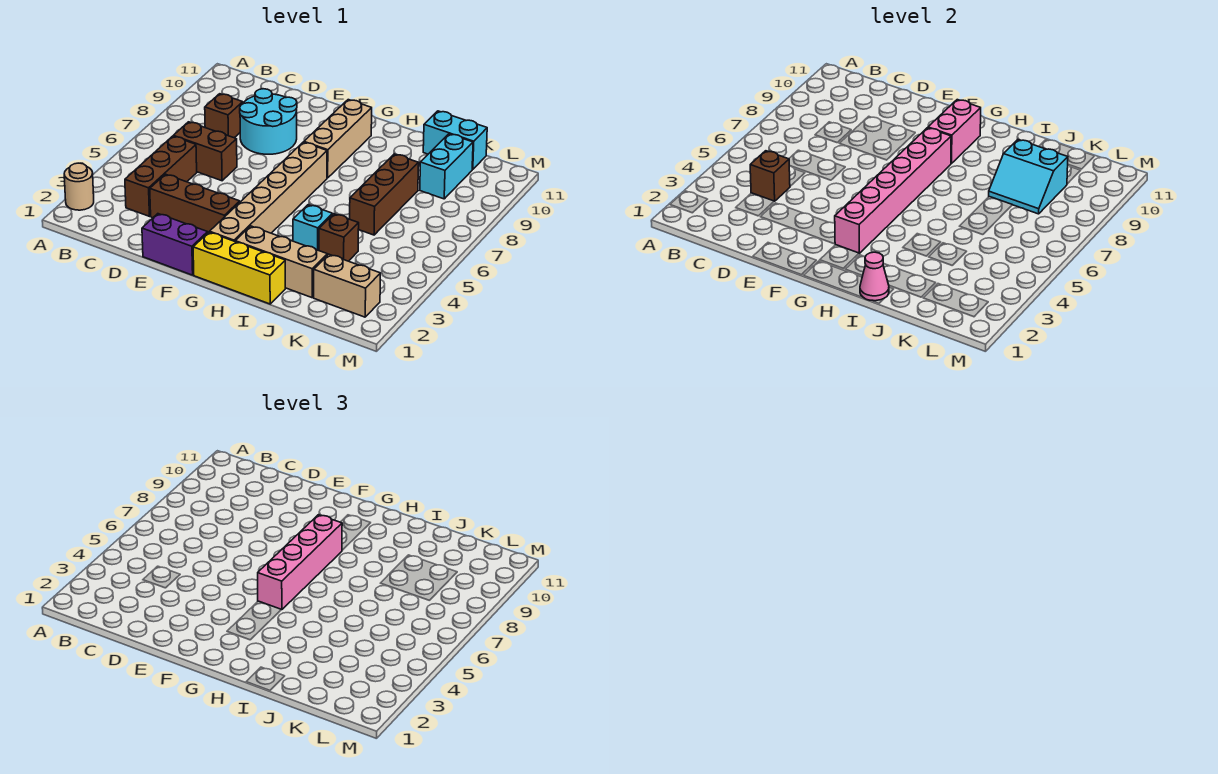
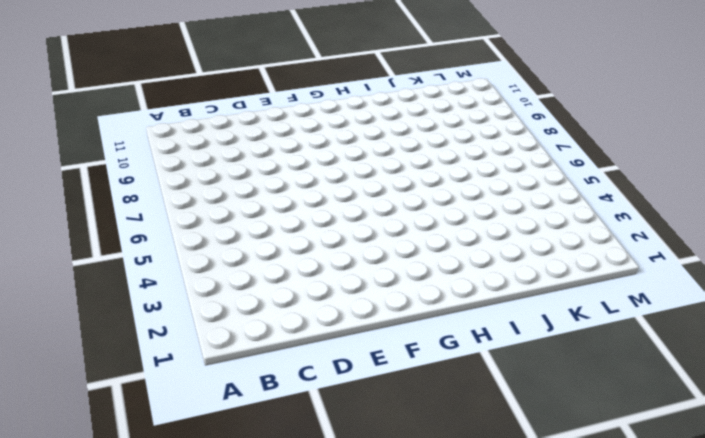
none -> tan round brick A2 level 1
none -> brown brick C3:C5 level 1
none -> brown brick C6:D6 level 1

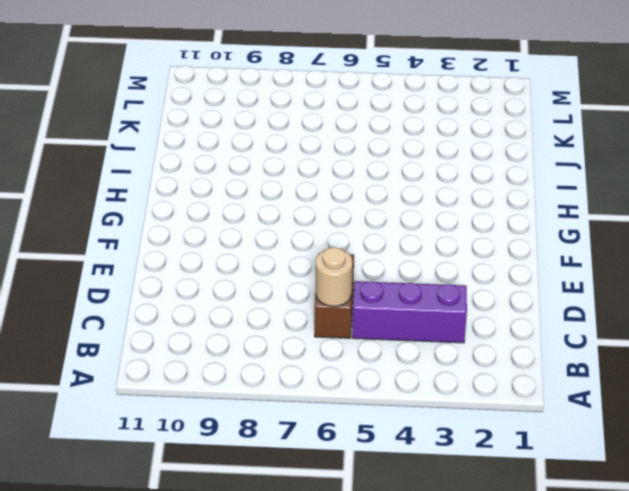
purple brick C3:C5 level 1 -> brown brick C3:C5 level 1
tan round brick C6 level 2 -> tan round brick A2 level 1
none -> brown brick C8 level 1
none -> brown brick D3:F3 level 1
none -> cyan round brick D8:E9 level 1

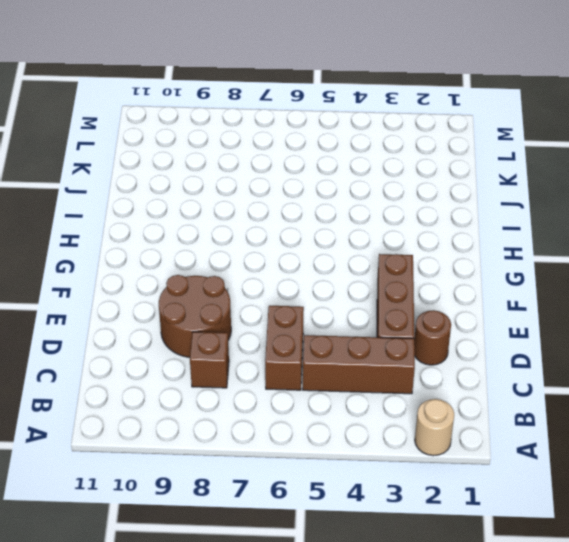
brown round brick D2 level 1 -> none
brown round brick D8:E9 level 1 -> cyan round brick D8:E9 level 1
none -> purple brick E1:F1 level 1
none -> yellow brick G1:I1 level 1
none -> tan brick G2:G7 level 1

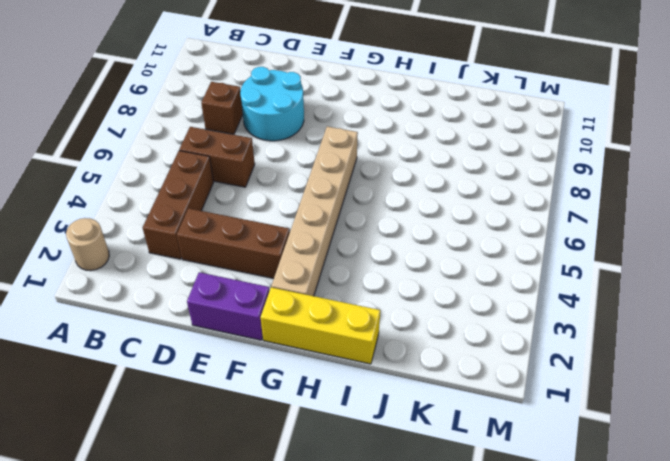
none -> tan brick G8:G10 level 1
none -> tan brick H2:J2 level 1
none -> cyan brick I4 level 1

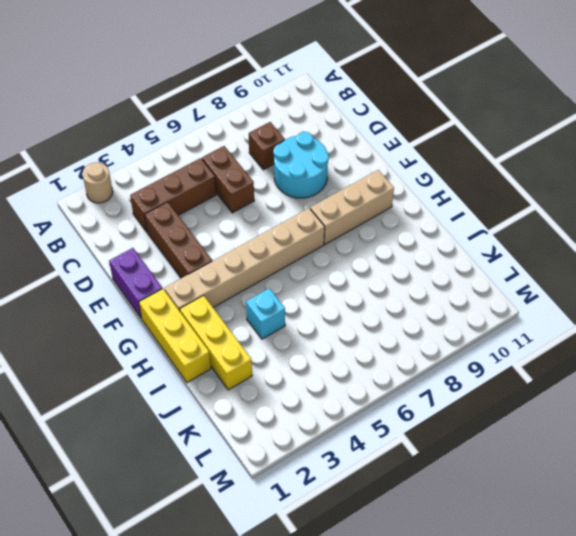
yellow brick H2:J2 level 1 -> tan brick H2:J2 level 1
none -> brown brick J4 level 1
none -> brown brick J6:J8 level 1
none -> cyan brick J11:K11 level 1

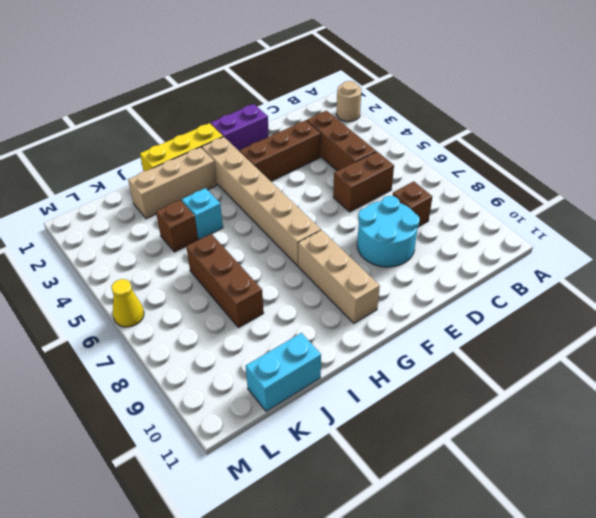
yellow cone M6 level 1 -> none
none -> tan brick K2:L2 level 1
none -> cyan brick K9:K10 level 1
none -> brown brick C4 level 2

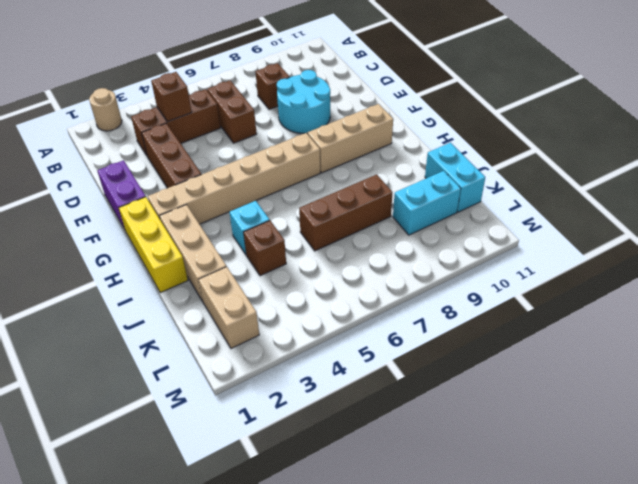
none -> pink brick G3:G8 level 2
none -> pink brick G9:G10 level 2
none -> pink cone I1 level 2

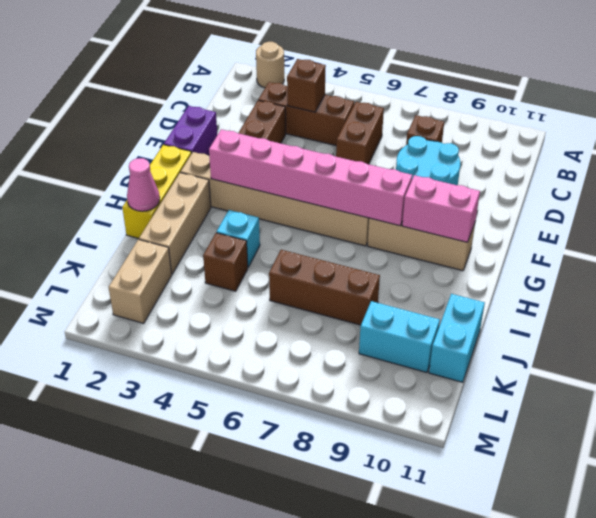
none -> cyan slope J8:K9 level 2 top 9
none -> pink brick G5:G8 level 3

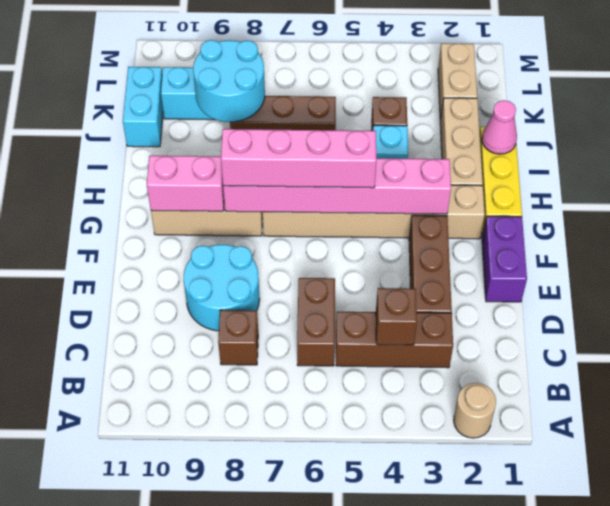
cyan round brick J8:K9 level 2 -> cyan slope J8:K9 level 2 top 9

